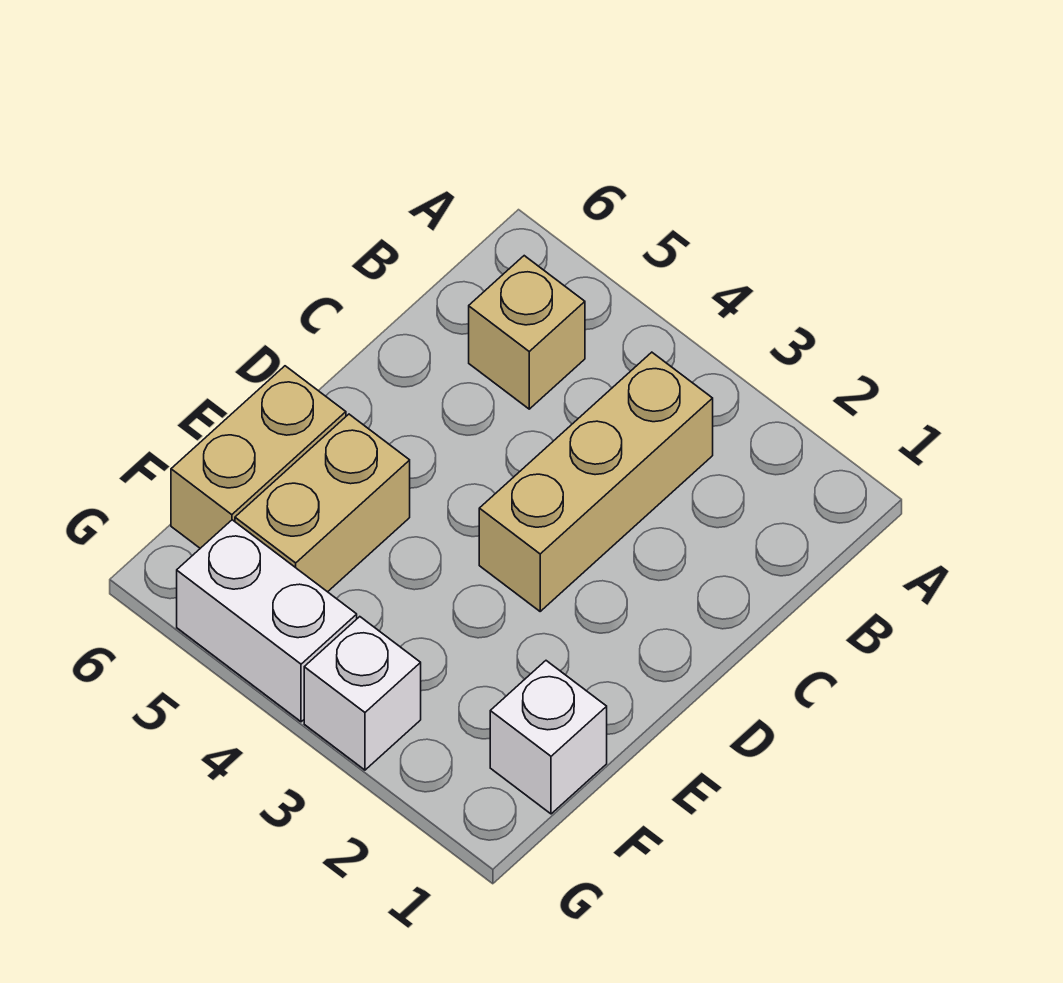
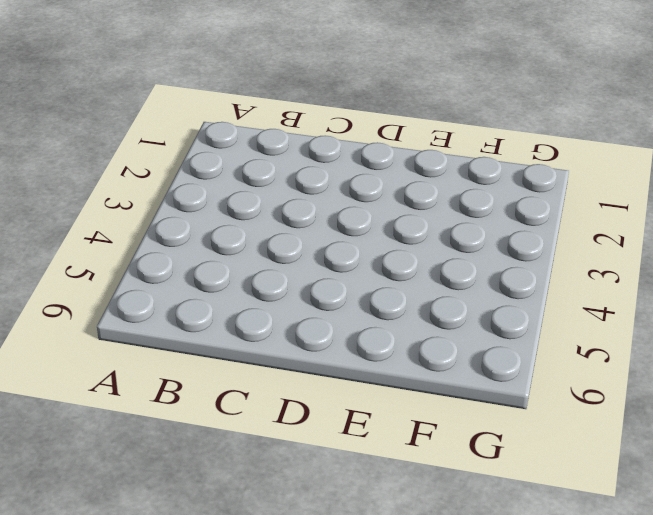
none -> tan brick B3:D3 level 1
none -> tan brick B5 level 1

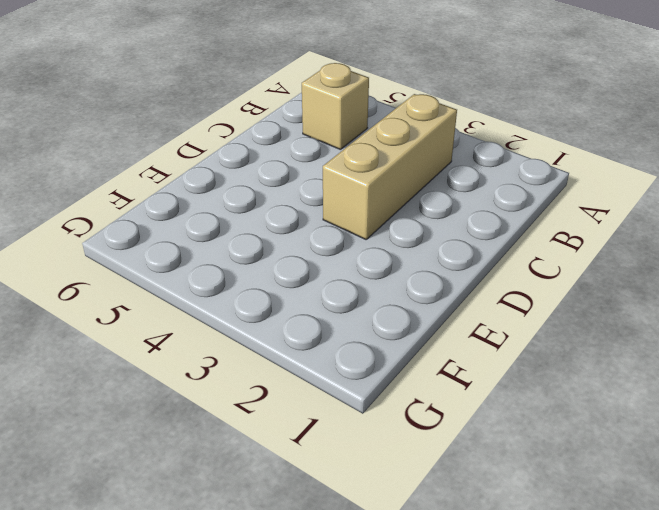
none -> tan brick E5:F5 level 1
none -> tan brick E6:F6 level 1

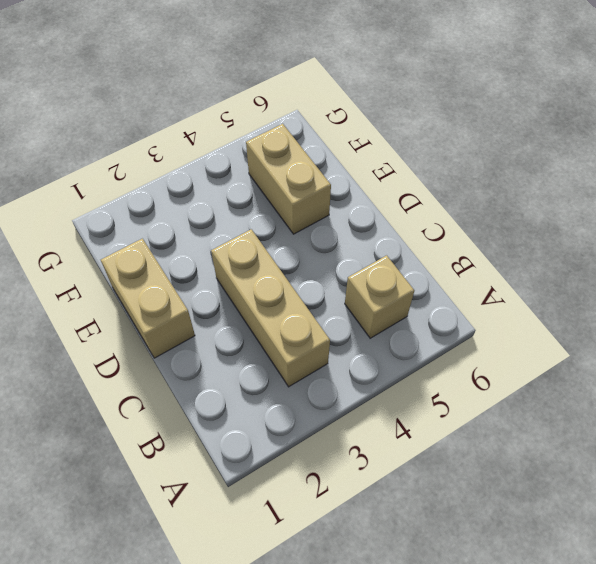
tan brick D1:E1 level 1 -> tan brick E6:F6 level 1
none -> white brick F1 level 1
none -> white brick G3 level 1

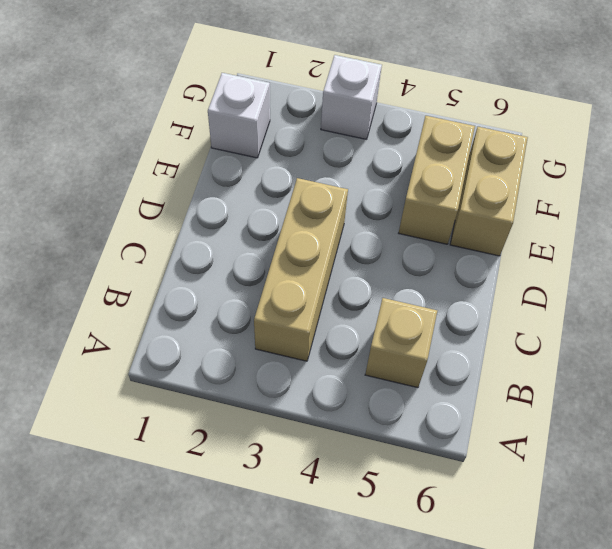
none -> white brick G4:G5 level 1

